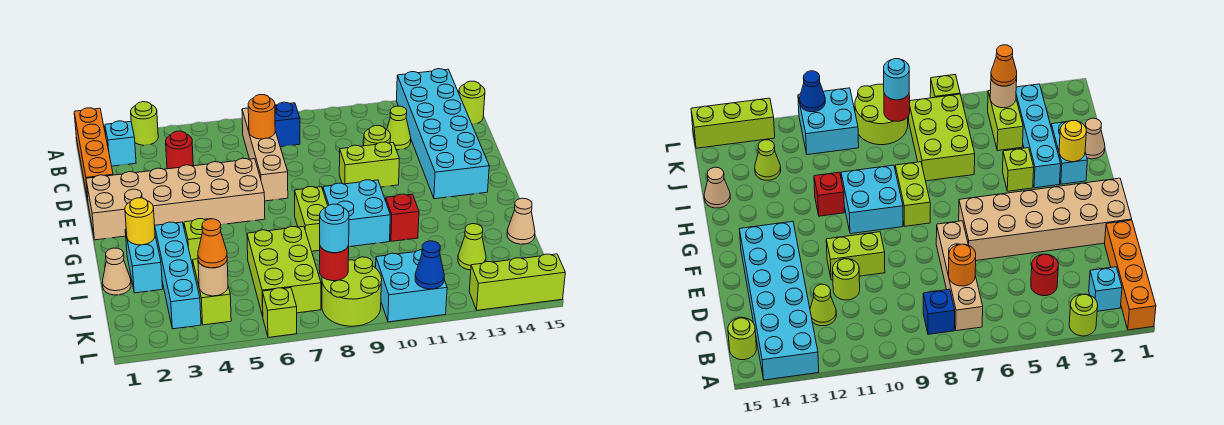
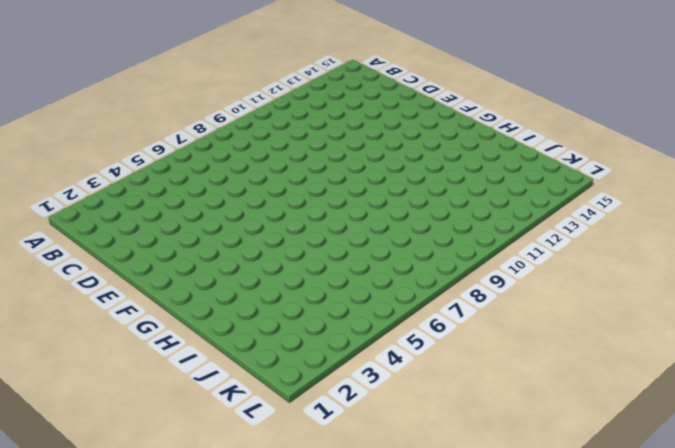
none -> orange brick A1:D1 level 1
none -> lime round brick A3 level 1
none -> cyan brick A13:F14 level 1
none -> cyan brick B2 level 1

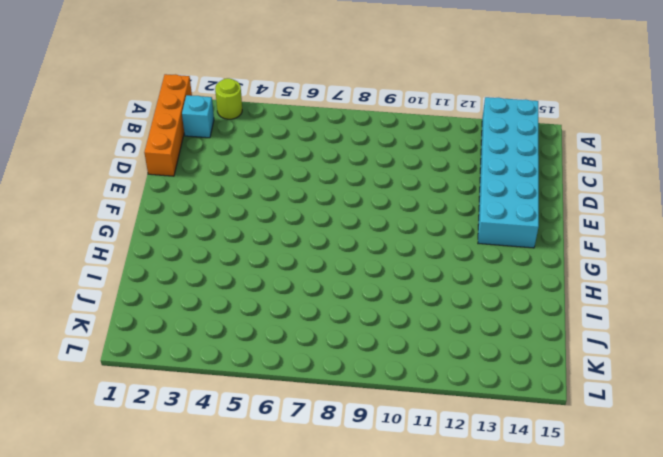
none -> tan brick B7:E7 level 1
none -> blue brick B8 level 1
none -> lime round brick B15 level 1
none -> red round brick C4 level 1

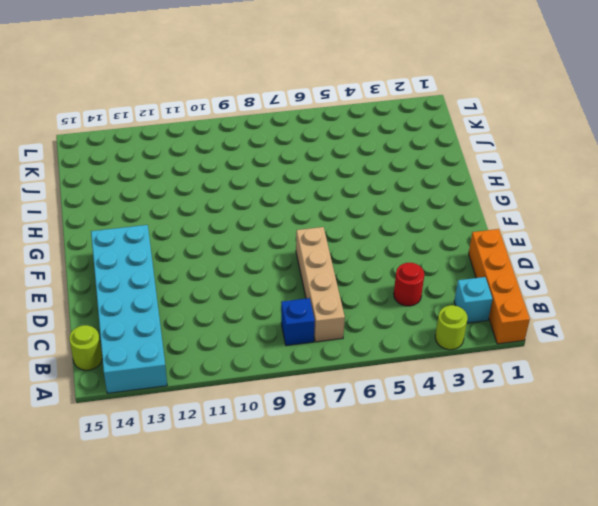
none -> lime cone C12 level 1
none -> lime round brick D11 level 1
none -> tan brick E1:F6 level 1
none -> lime brick E10:E11 level 1

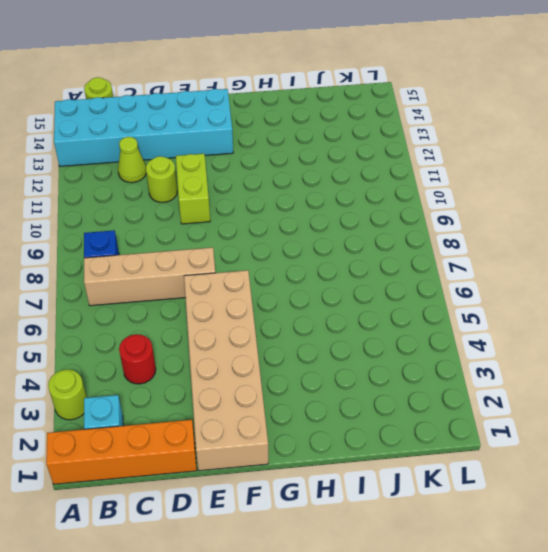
none -> lime brick G8:H8 level 1
none -> cyan brick G9:H10 level 1
none -> cyan brick H2:I2 level 1
none -> cyan brick H3:K3 level 1

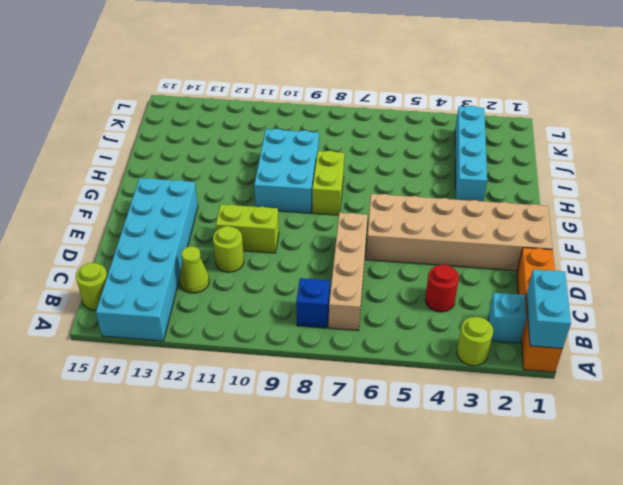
cyan brick A1:B1 level 2 -> cyan brick H2:I2 level 1
cyan brick G9:I10 level 1 -> cyan brick G9:H10 level 1
none -> lime brick H4 level 1
none -> red brick H11 level 1
none -> tan cone I1 level 1
none -> lime brick I6:K7 level 1

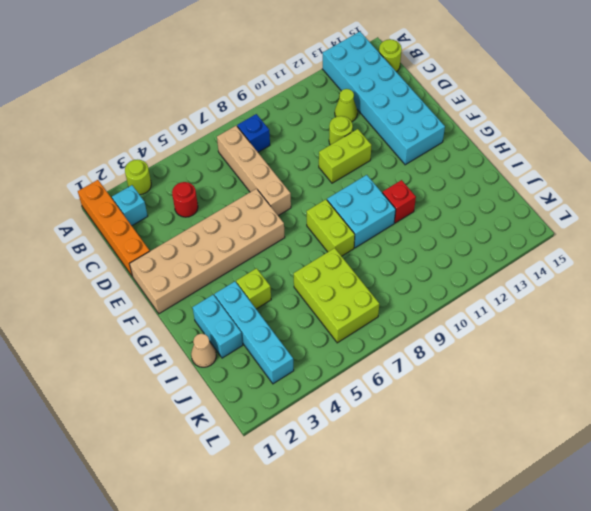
none -> tan cone I15 level 1
none -> lime brick J4:K4 level 1
none -> lime cone J13 level 1
none -> lime round brick K8:L9 level 1

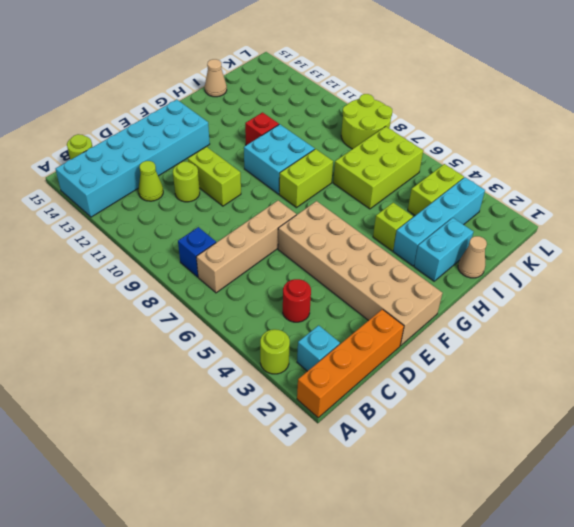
none -> lime cone J13 level 1
none -> cyan brick K10:L11 level 1
none -> lime brick L6 level 1
none -> lime brick L13:L15 level 1

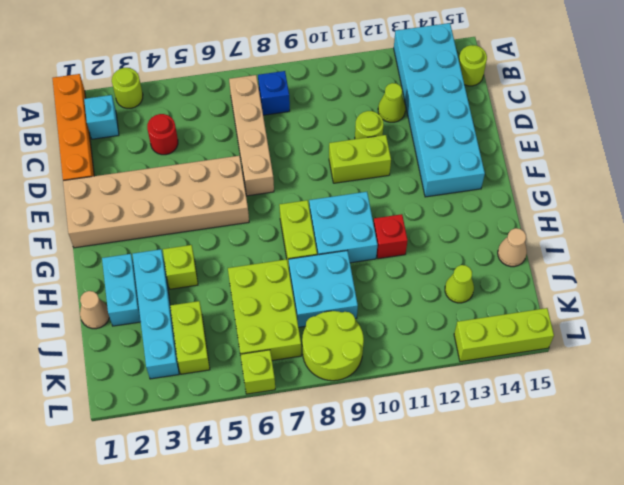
cyan brick I8:J9 level 1 -> cyan brick K10:L11 level 1
none -> orange round brick C7 level 2
none -> yellow round brick H2 level 2
none -> tan round brick K4 level 2
none -> red round brick K8 level 2

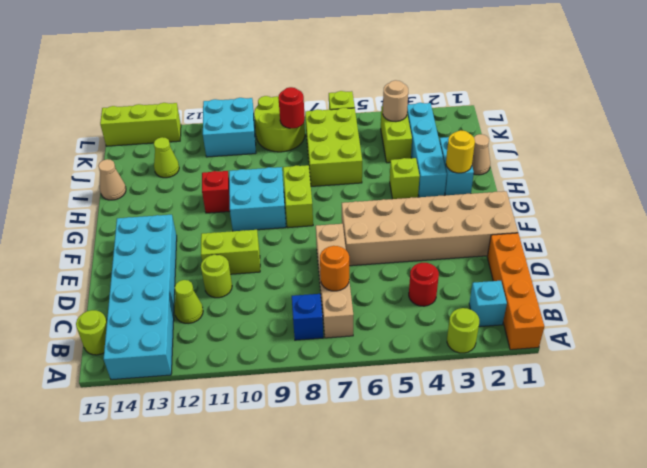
none -> blue cone L11 level 2
none -> orange cone K4 level 3
none -> cyan round brick K8 level 3

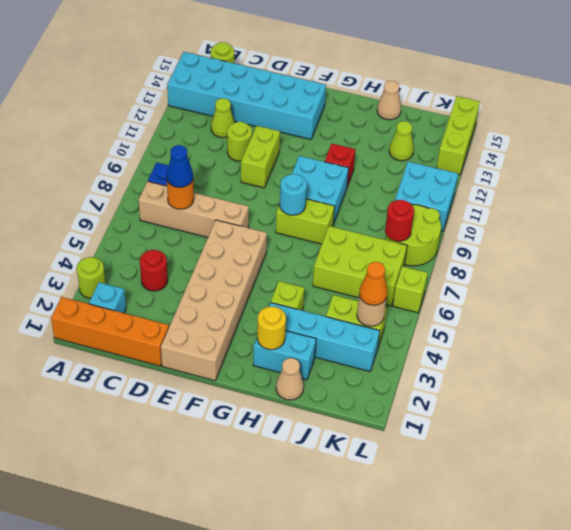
blue cone C7 level 3 -> blue cone L11 level 2
cyan round brick G8 level 2 -> cyan round brick K8 level 3

